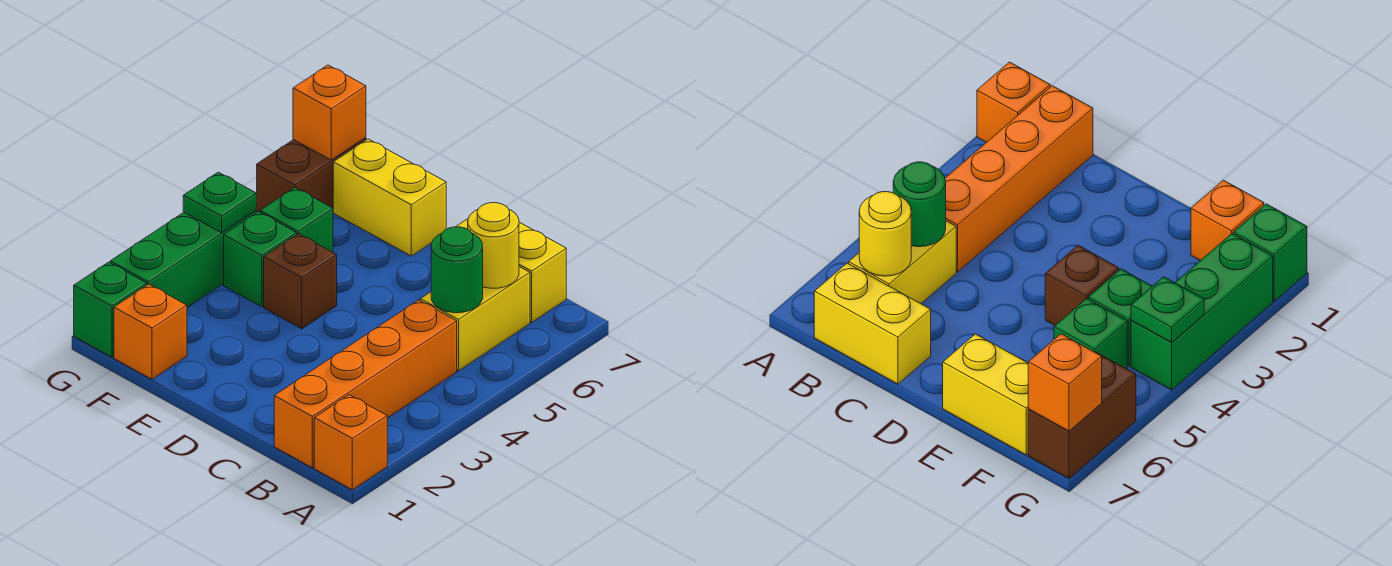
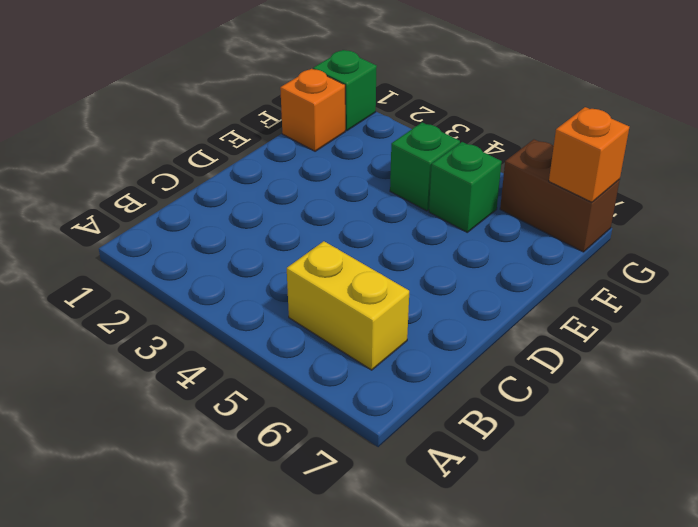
none -> orange brick A1 level 1
none -> orange brick B1:B4 level 1
none -> yellow brick B7:C7 level 1

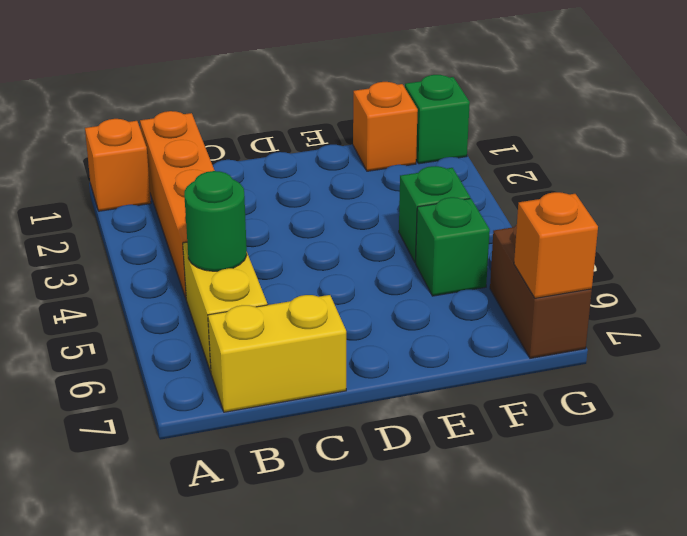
none -> brown brick E4 level 1
none -> yellow brick E7:F7 level 1
none -> green brick G2:G4 level 1

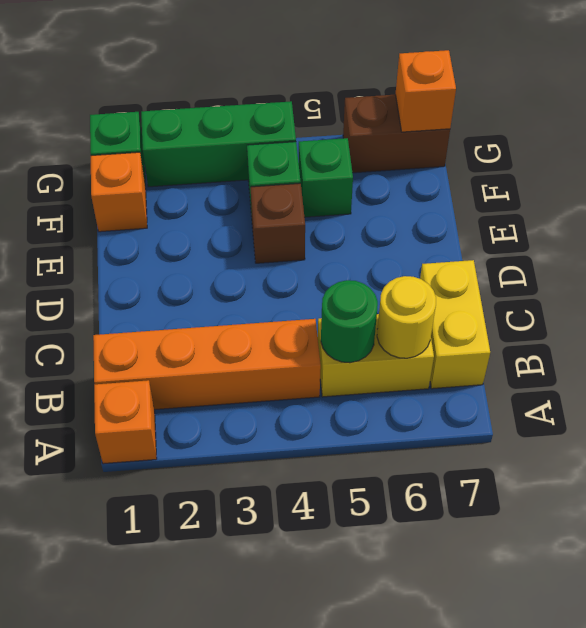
none -> yellow brick E7:F7 level 1
none -> green plate G4 level 2

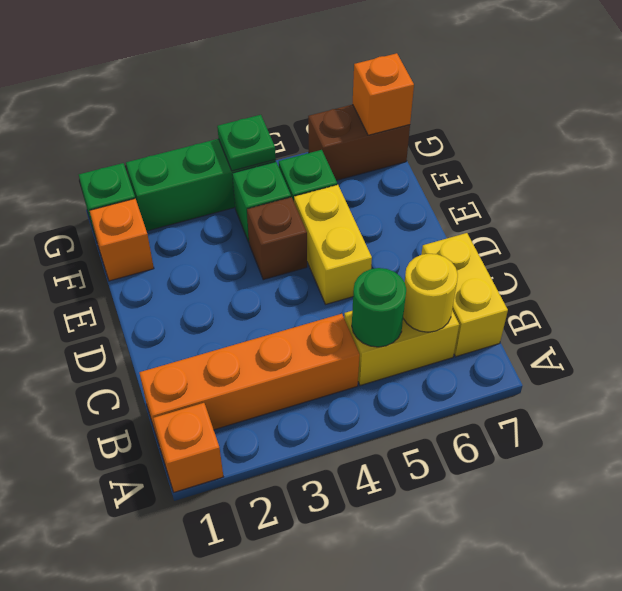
yellow brick D5:E5 level 1 -> yellow brick E7:F7 level 1

